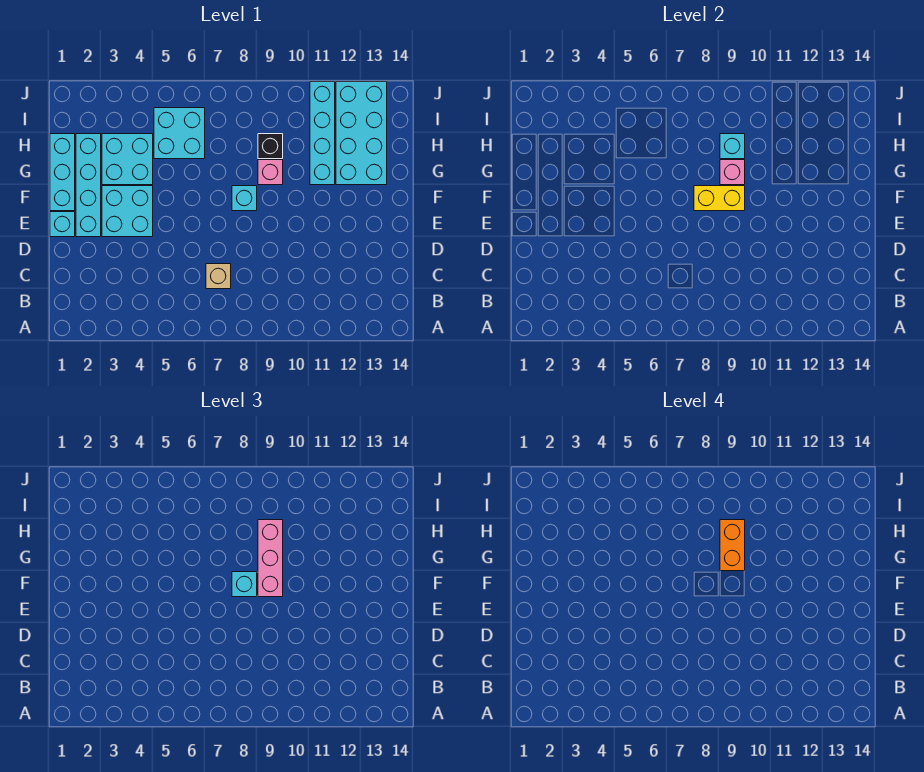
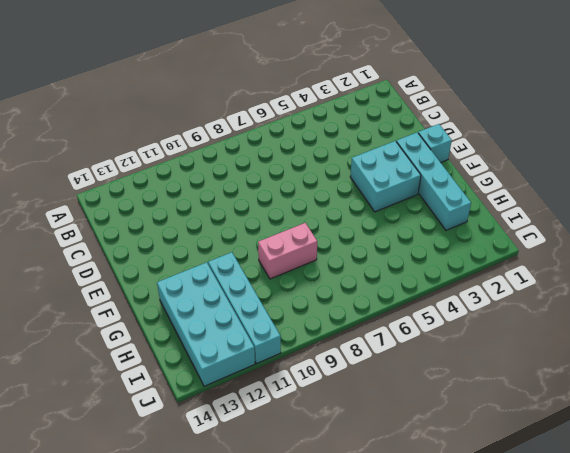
pink brick G8:G9 level 1 -> pink brick G9 level 1
none -> tan brick C7 level 1
none -> cyan brick F1:H1 level 1
none -> cyan brick F8 level 1

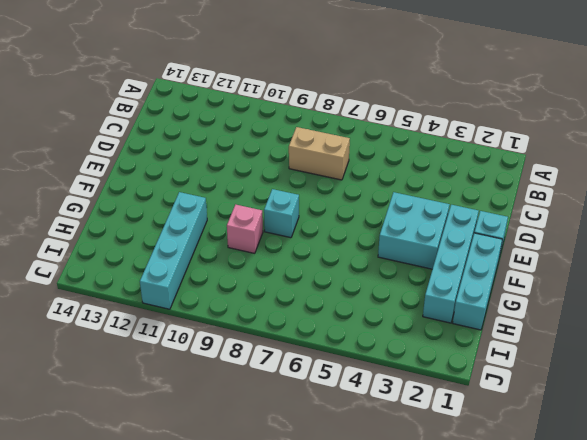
tan brick C7:C8 level 1 -> tan brick C7 level 1
none -> cyan brick G3:H4 level 1
none -> cyan brick G12:J13 level 1
none -> cyan brick H5:I6 level 1

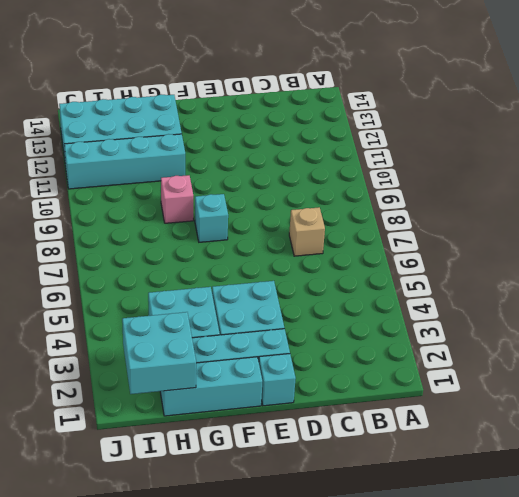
cyan brick H1:I2 level 2 -> cyan brick H5:I6 level 1
none -> black brick H9 level 1
none -> yellow brick F8:F9 level 2
none -> pink brick G9 level 2

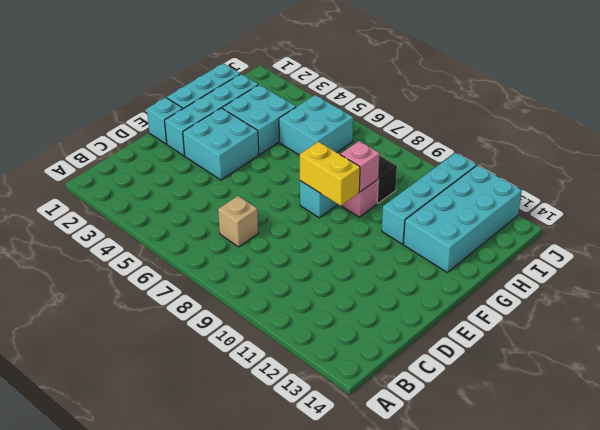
none -> cyan brick H9 level 2
none -> cyan brick F8 level 3
none -> pink brick F9:H9 level 3

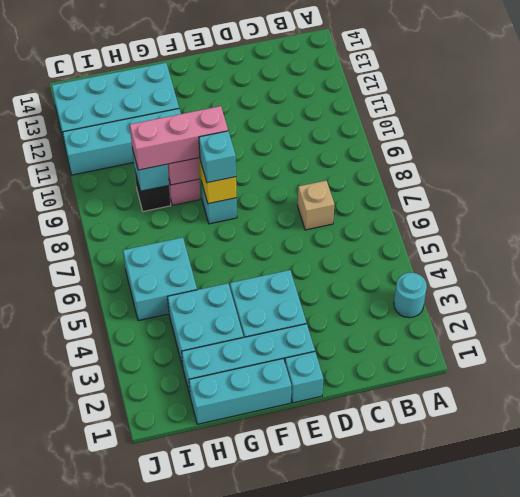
cyan round brick A3 level 1 -> none
none -> orange brick G9:H9 level 4

